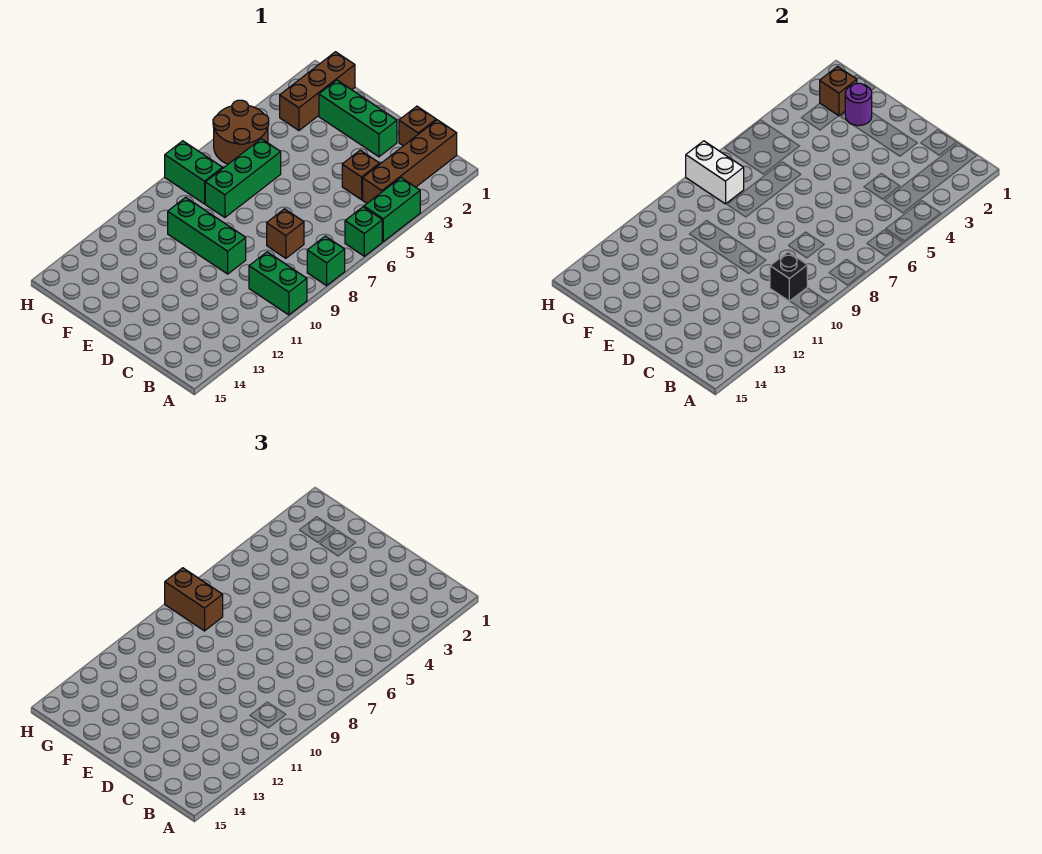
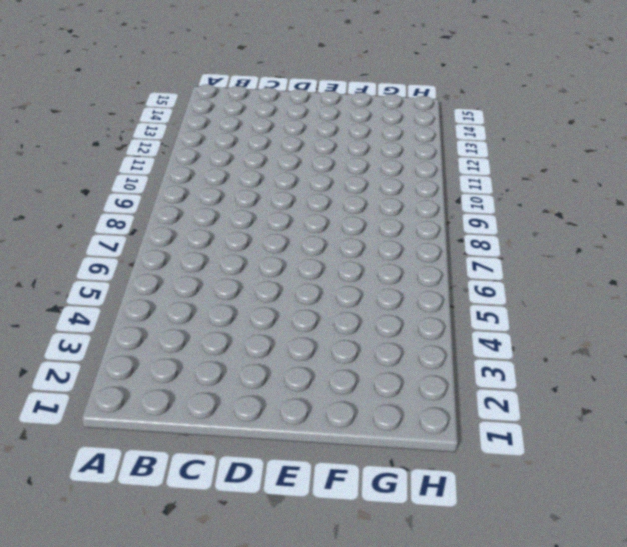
none -> green brick A4:A5 level 1
none -> green brick A6 level 1
none -> green brick A8 level 1

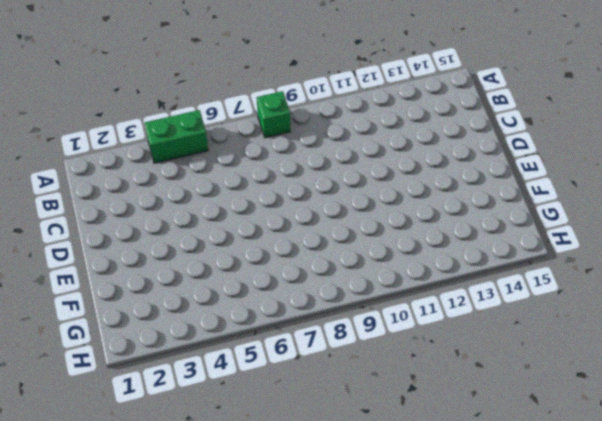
none -> green brick A6 level 1
none -> green brick A10:B10 level 1
none -> brown brick B1:B4 level 1

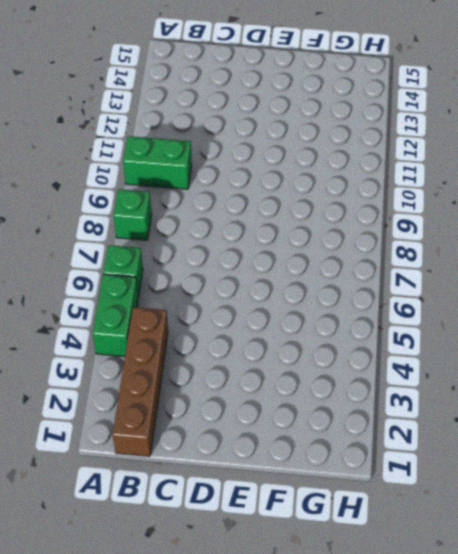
none -> brown brick C1 level 1
none -> brown brick C4 level 1
none -> brown brick C8 level 1

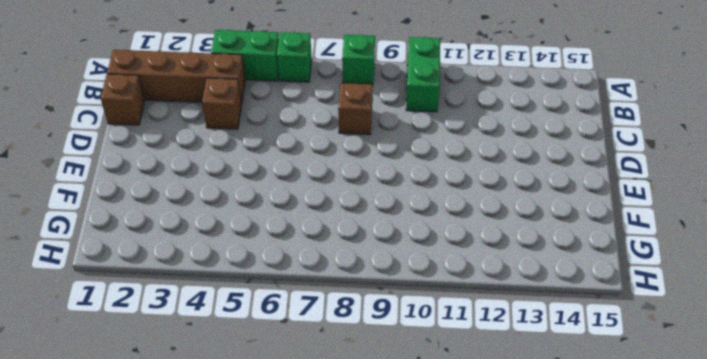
none -> green brick D2:F2 level 1
none -> green brick D10:F10 level 1
none -> green brick F6:F8 level 1

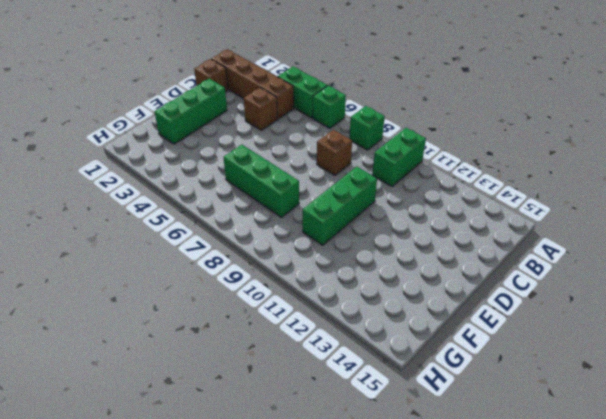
none -> brown brick G1:G3 level 1
none -> brown round brick G5:H6 level 1
none -> green brick G8:H8 level 1

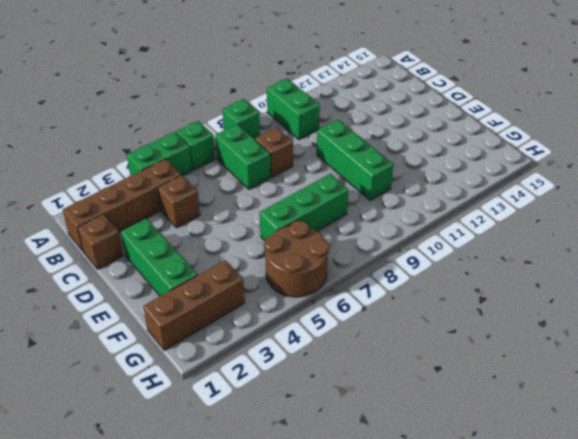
green brick B7:C7 level 1 -> green brick G8:H8 level 1
none -> black brick B10 level 2
none -> purple round brick F2 level 2
none -> brown brick G2 level 2

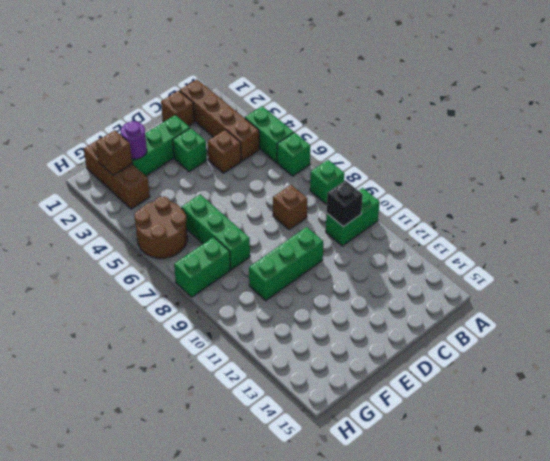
green brick D3 level 1 -> none
none -> white brick G8:H8 level 2
none -> brown brick G8:H8 level 3

